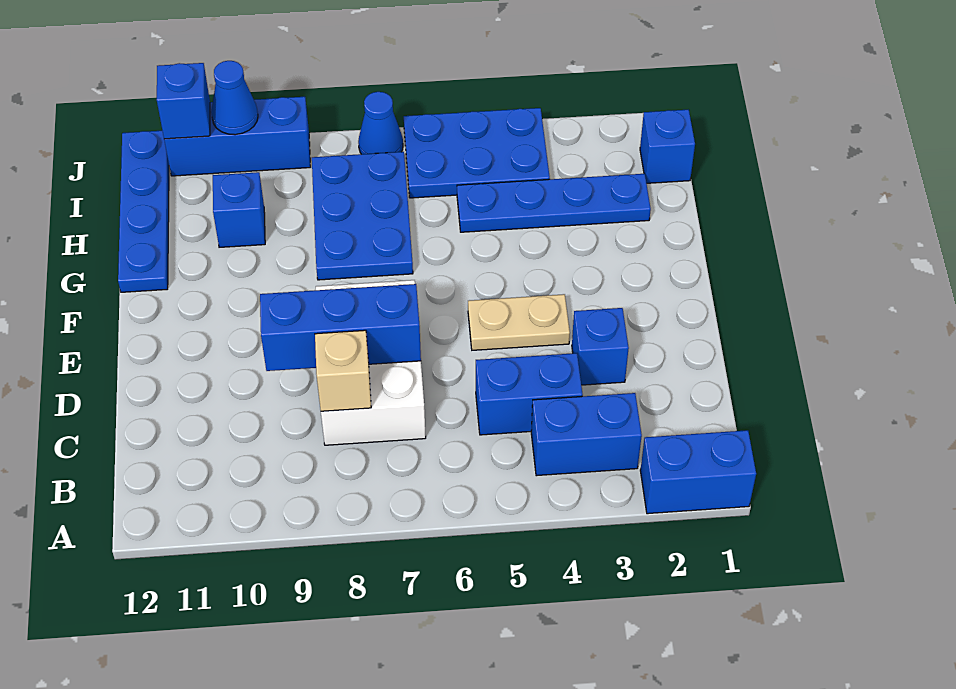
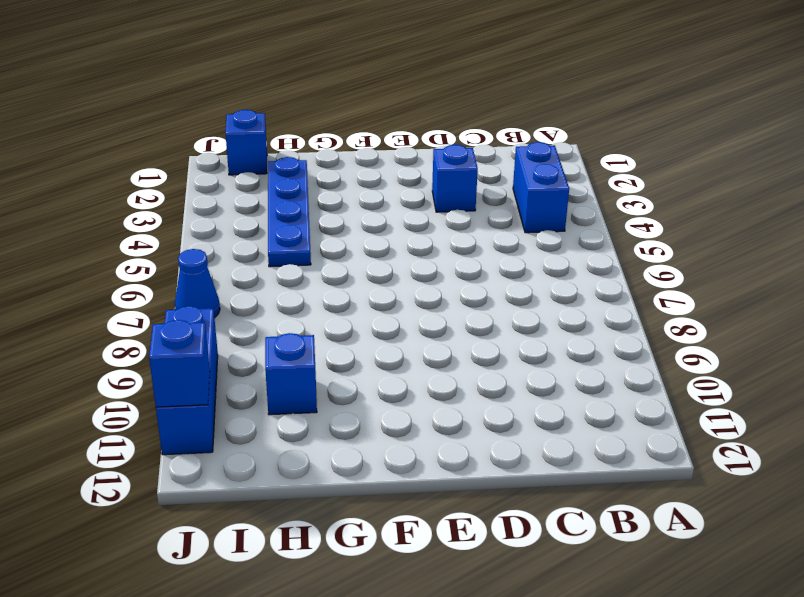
none -> blue brick A1:A2 level 1
none -> blue brick C4:C5 level 1
none -> white brick C7:E8 level 1

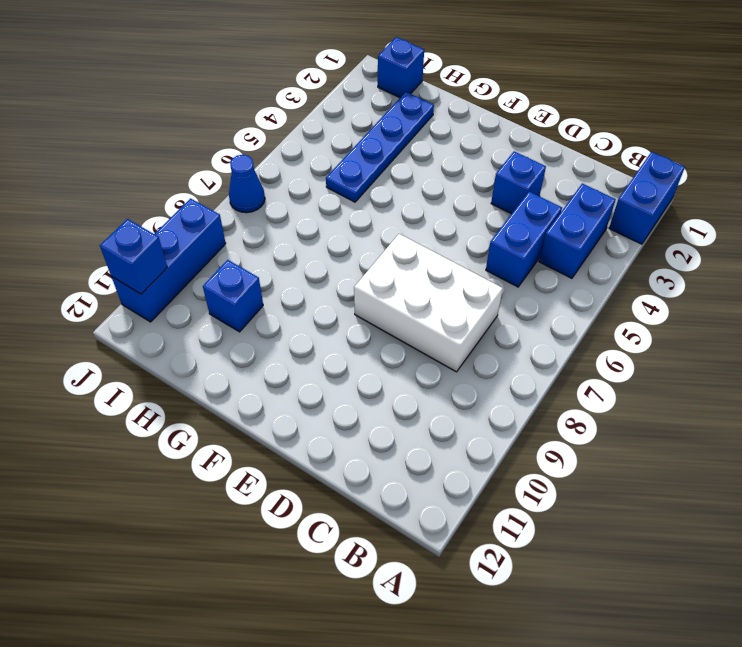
none -> tan plate E4:E5 level 1
none -> blue plate G7:I8 level 1
none -> blue plate G12:J12 level 1

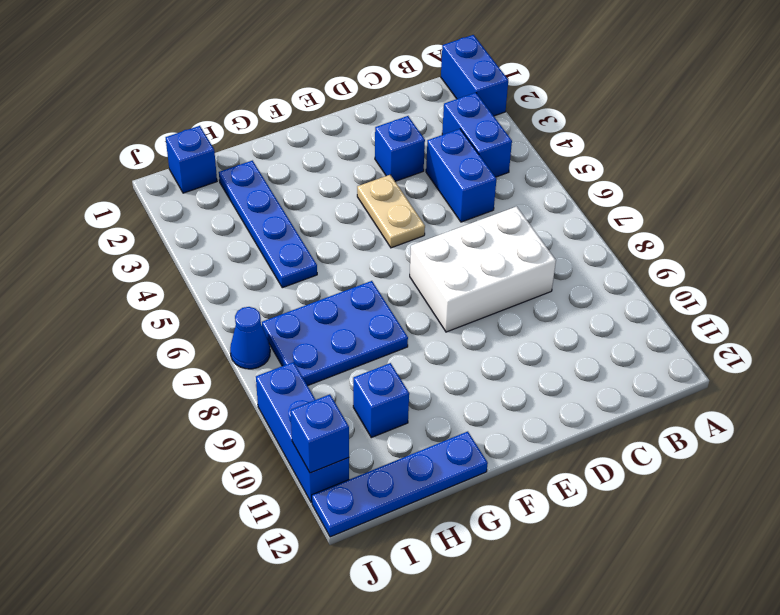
none -> blue plate I4:J6 level 1
none -> tan brick C8 level 2
none -> blue brick D7:D9 level 2

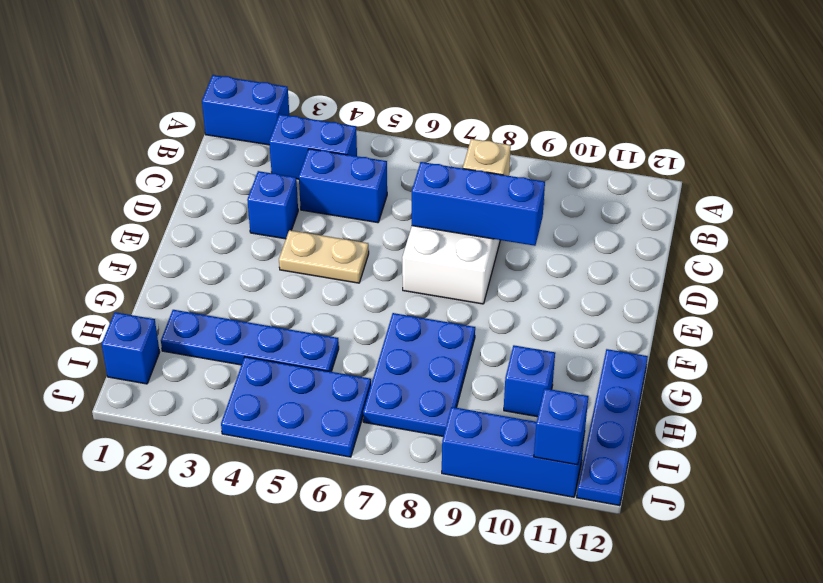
none -> blue cone J7 level 1
none -> blue cone J10 level 2

